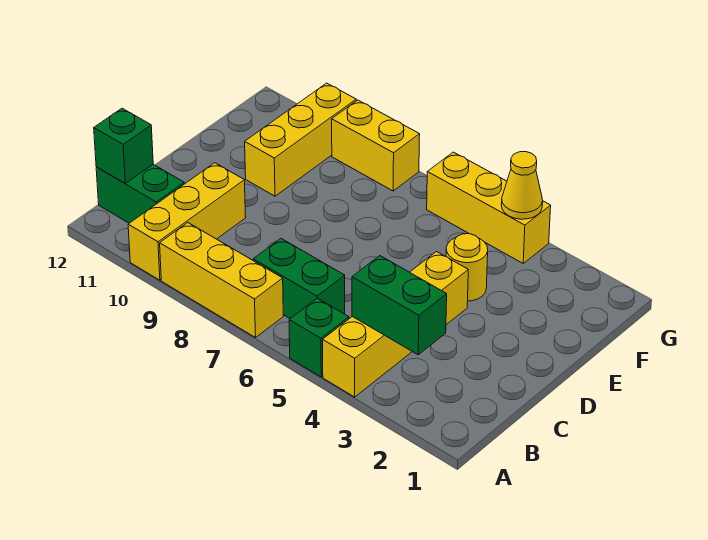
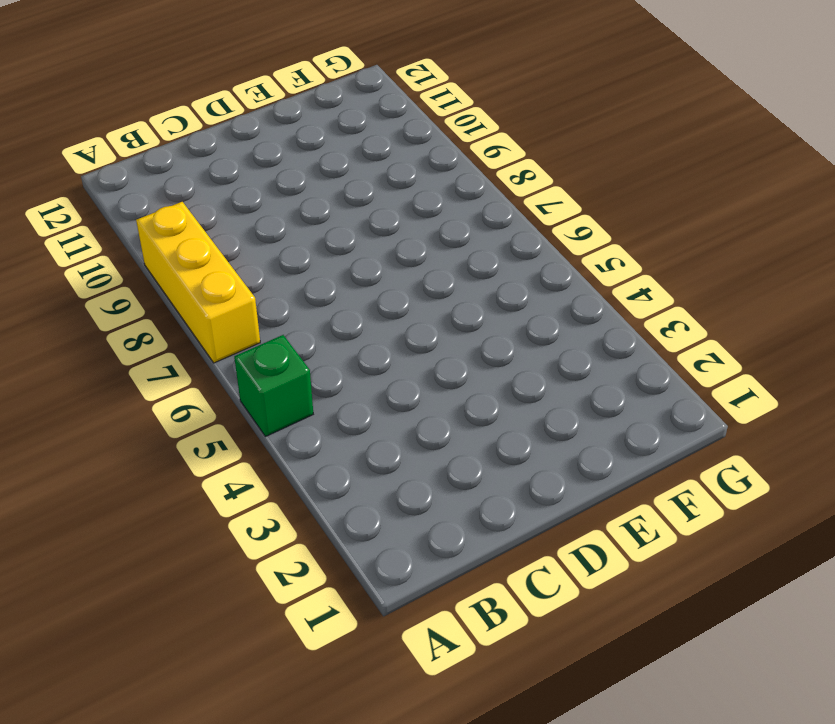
none -> yellow brick A4:D4 level 1
none -> yellow brick A10:C10 level 1
none -> green brick B6:B7 level 1

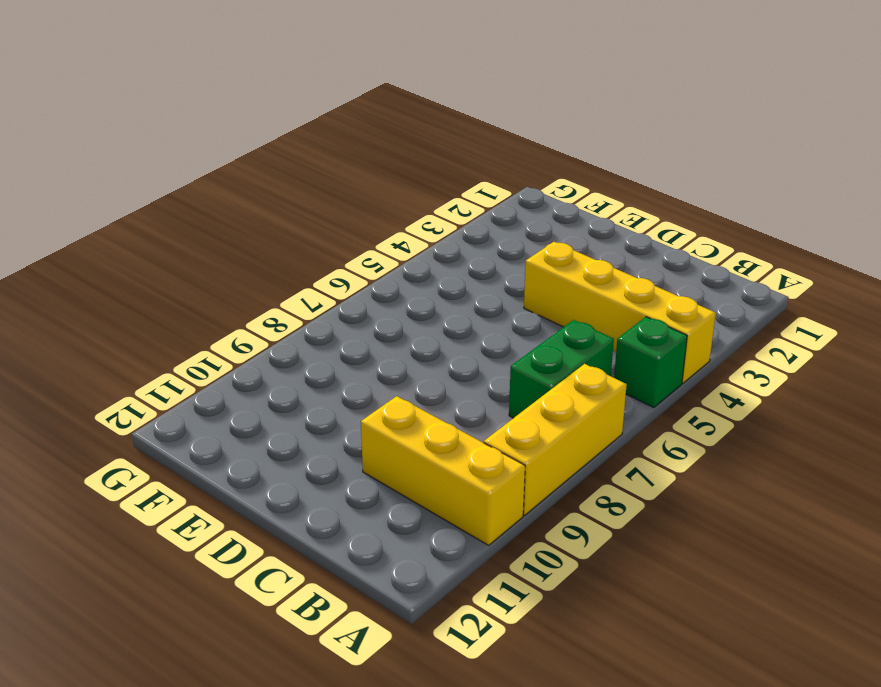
none -> green brick B11:B12 level 1
none -> yellow round brick E4 level 1
none -> yellow brick E10:G10 level 1

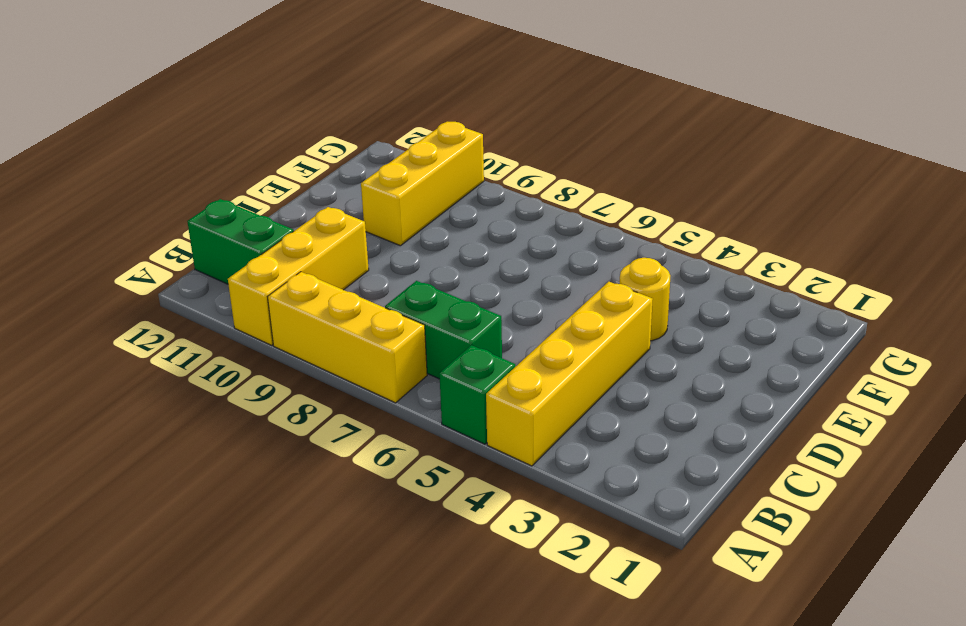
none -> yellow brick G4:G6 level 1
none -> yellow brick G8:G9 level 1
none -> green brick B3:B4 level 2

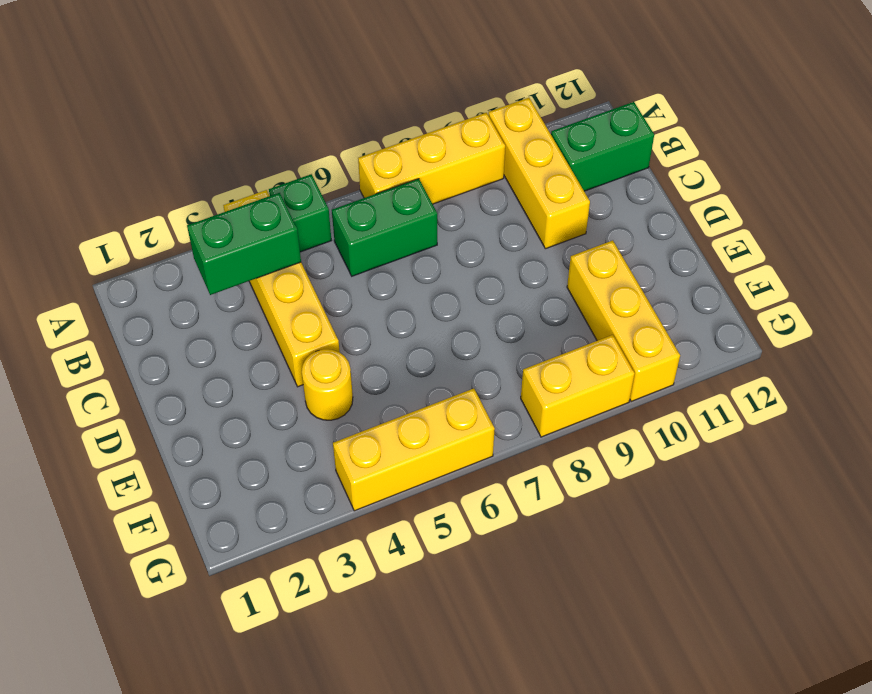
none -> green brick B12 level 2
none -> yellow cone G4 level 2

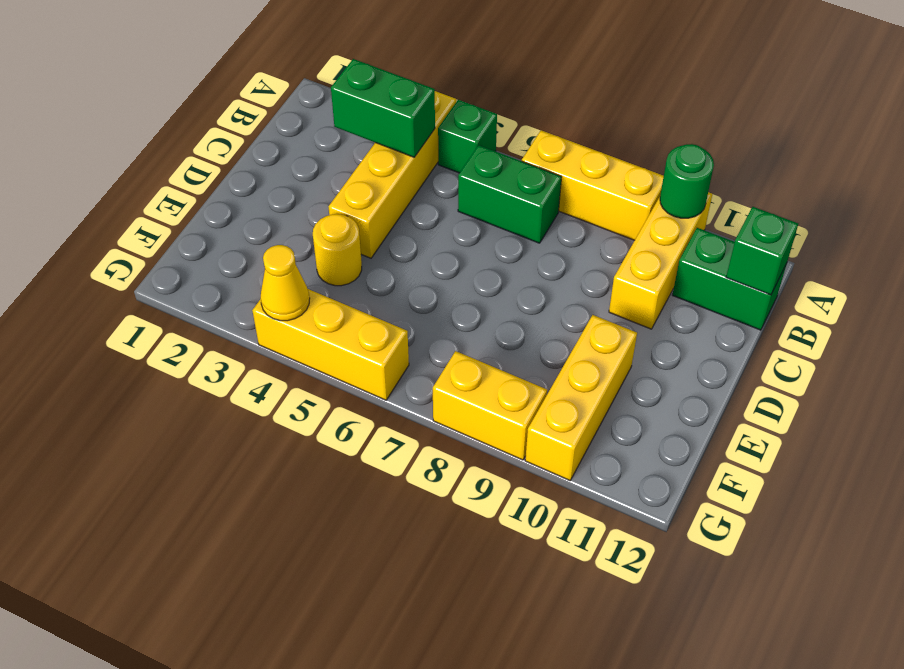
green round brick A10 level 2 -> none

